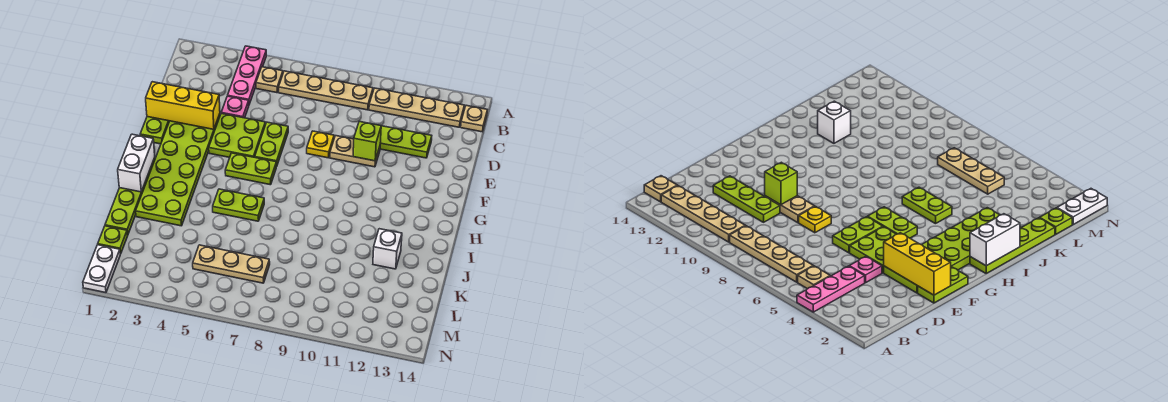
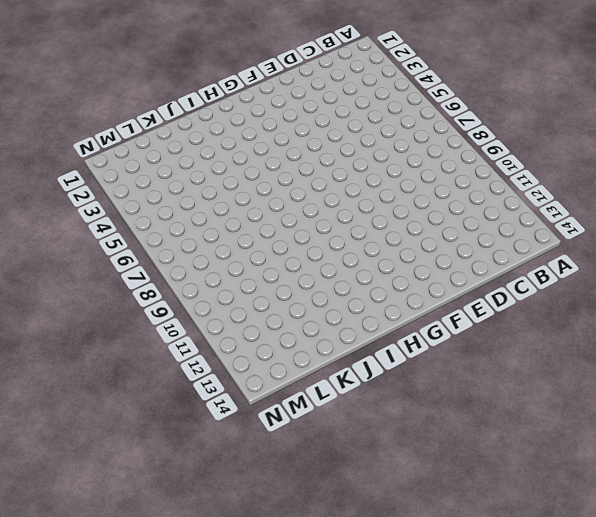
none -> pink plate A4:C4 level 1
none -> tan plate B5 level 1
none -> tan plate B6:B9 level 1

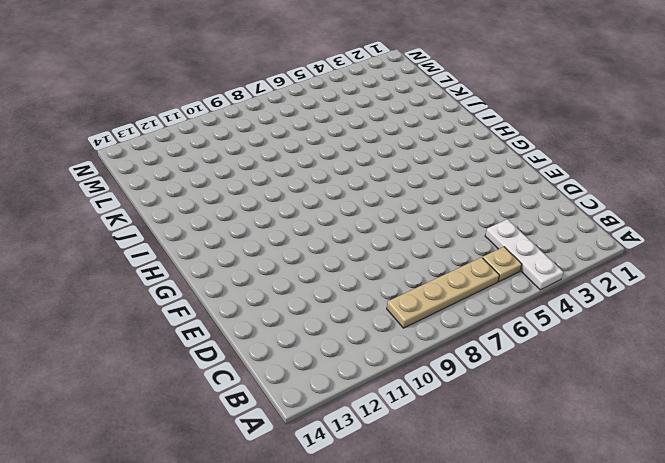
white plate A4:C4 level 1 -> pink plate A4:C4 level 1
none -> tan plate B10:B13 level 1
none -> tan plate B14 level 1
none -> pink plate D4 level 1

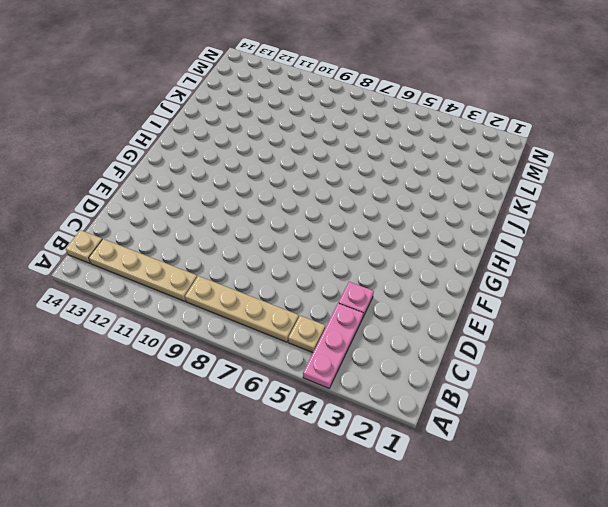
none -> lime plate D10:D12 level 1
none -> lime plate E1:F1 level 1
none -> lime plate E2:J3 level 1

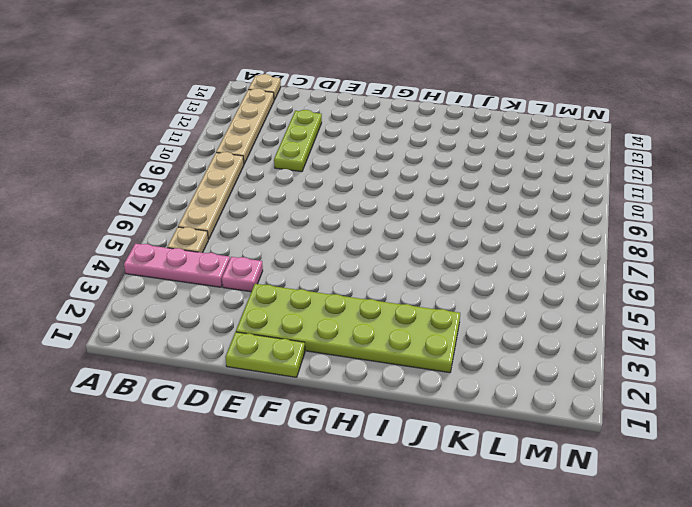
none -> lime plate E4:F5 level 1
none -> lime plate E6:F6 level 1
none -> yellow plate E8 level 1

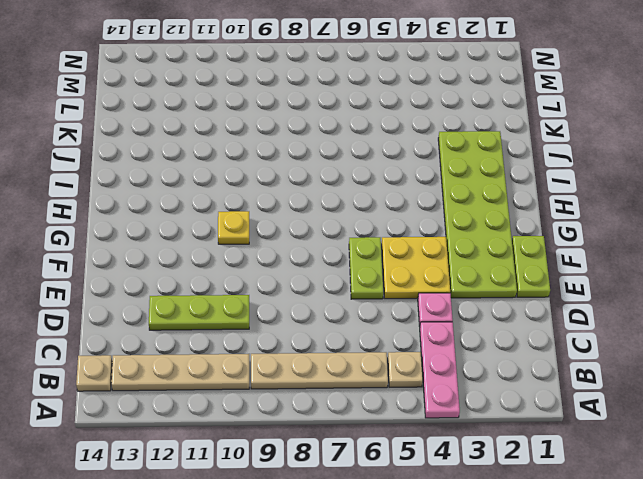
yellow plate E4:F5 level 1 -> lime plate E4:F5 level 1
yellow plate G10 level 1 -> yellow plate E8 level 1
none -> tan plate E9:E10 level 1
none -> lime plate G5:G6 level 1
none -> lime plate H1:K1 level 1

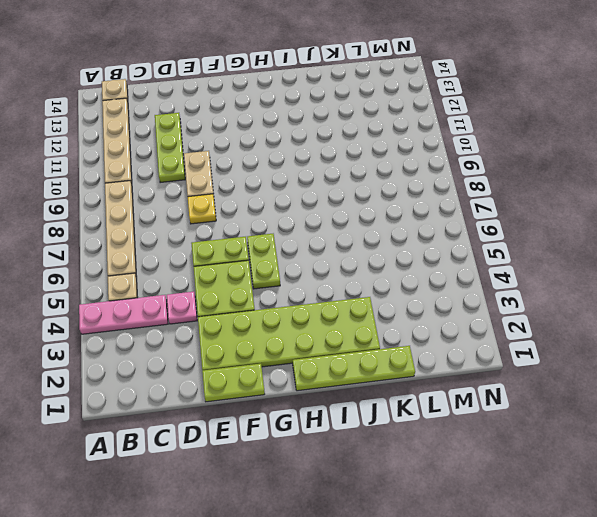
none -> lime plate I5:I6 level 1
none -> white brick J12 level 1
none -> lime plate L1 level 1

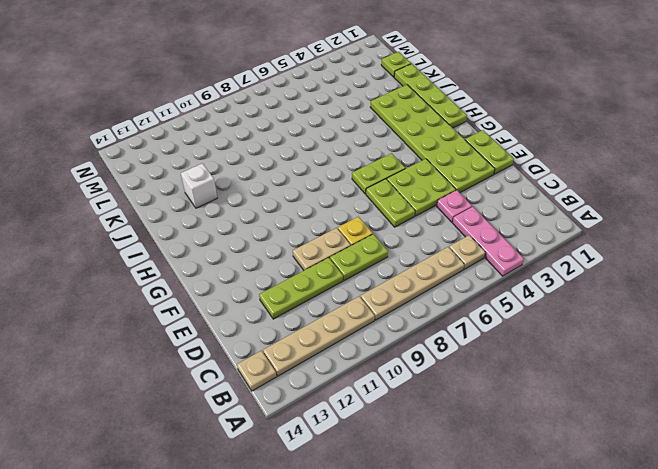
lime plate D8:D9 level 1 -> lime plate I5:I6 level 1
none -> tan plate L5:L7 level 1
none -> white plate M1:N1 level 1
none -> yellow brick E1:E3 level 2

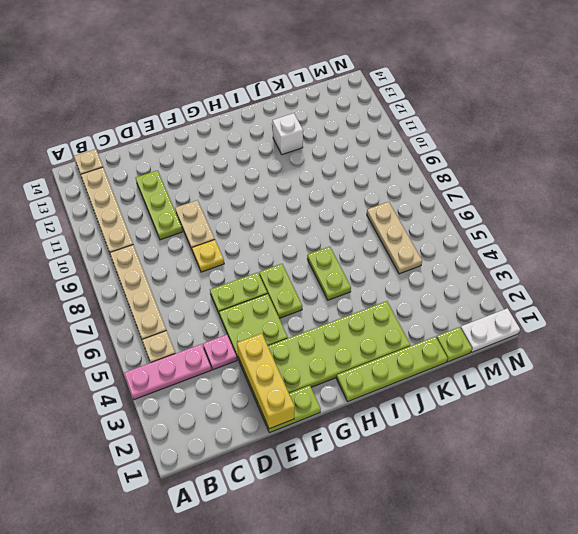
none -> lime brick E10 level 2
none -> white brick H1:I1 level 2

